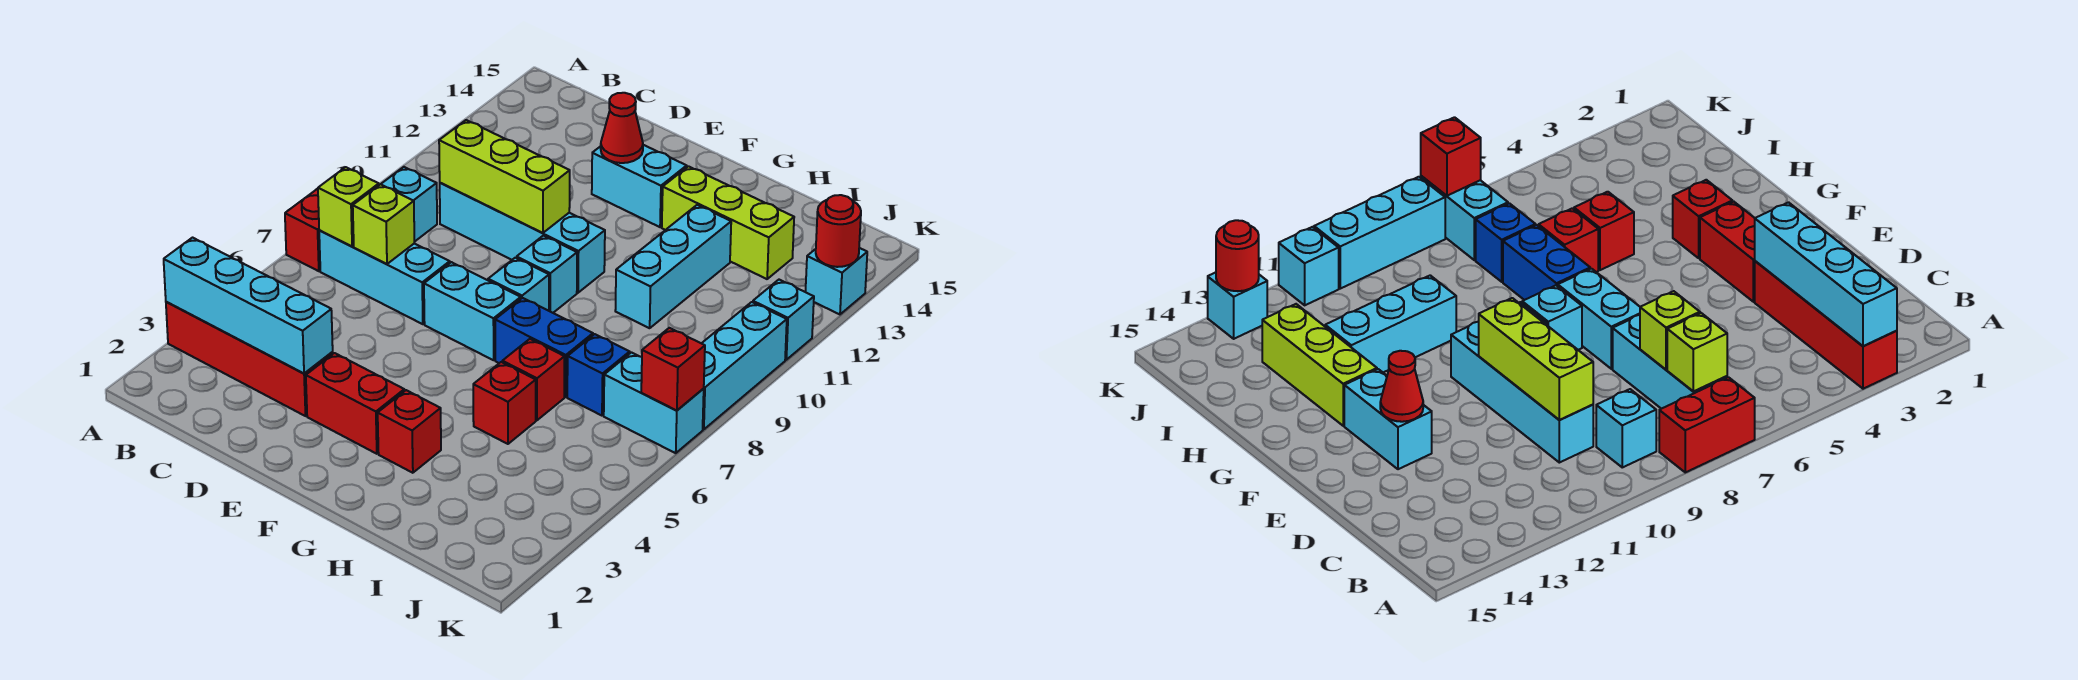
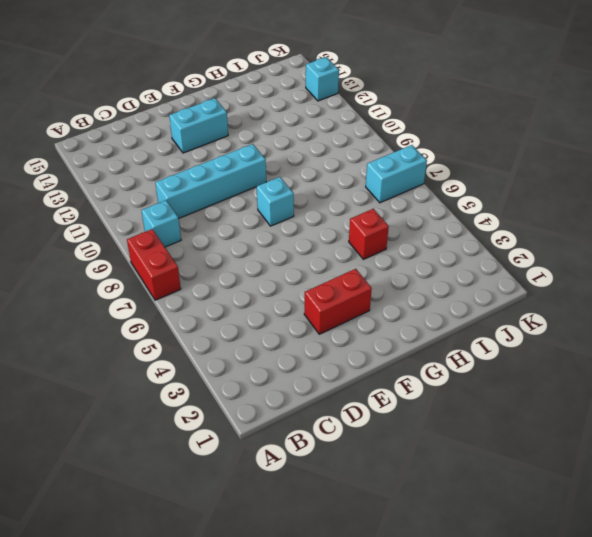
none -> red brick A3:D3 level 1
none -> cyan brick B7:D7 level 1
none -> cyan brick E7:F7 level 1

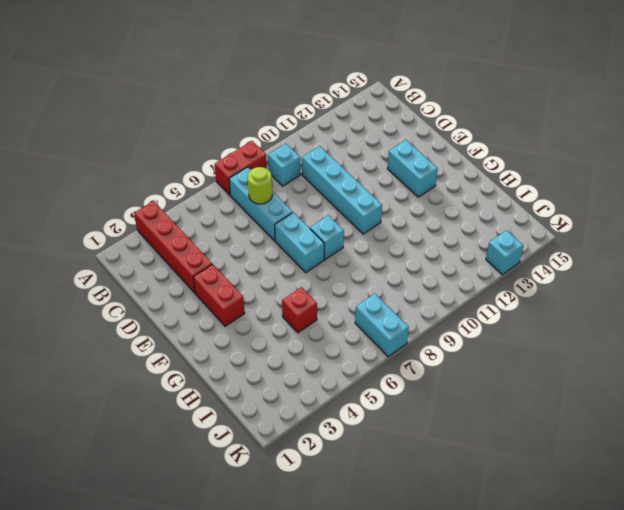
lime round brick C7 level 2 -> lime brick C7 level 2
none -> cyan brick F9 level 1
none -> red brick G3 level 1
none -> blue brick G7:H7 level 1

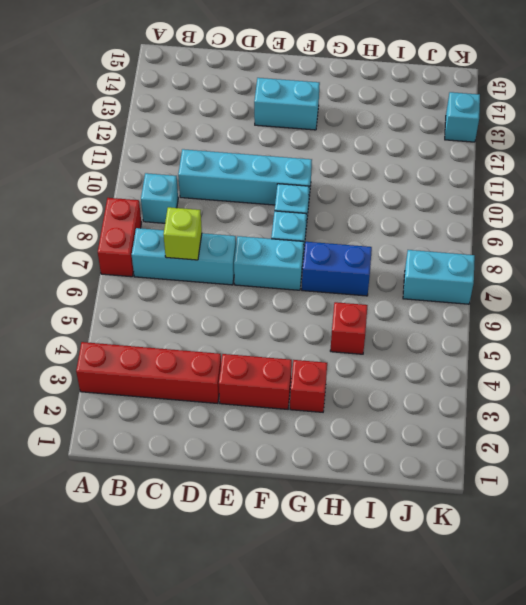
none -> lime brick G13:I13 level 1
none -> red brick H6 level 1
none -> cyan brick H10:H12 level 1

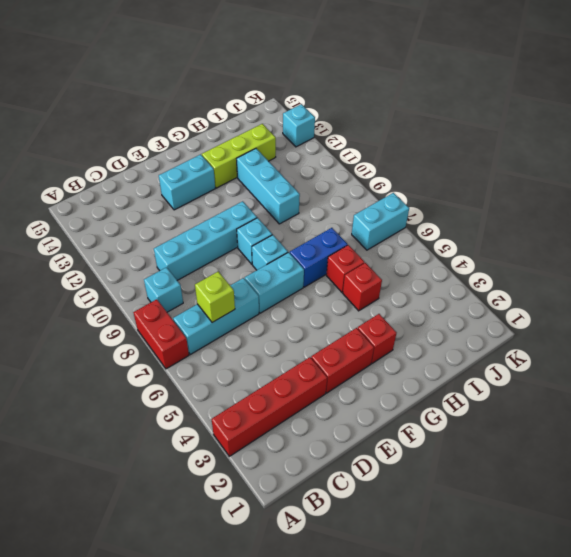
none -> blue brick I7 level 1
none -> cyan brick K8:K10 level 1
none -> cyan brick K11 level 1

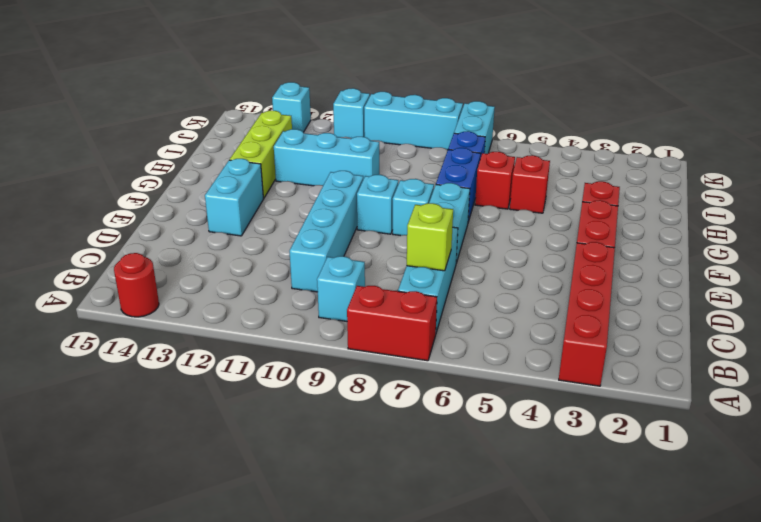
red round brick A14 level 1 -> red round brick K13 level 2
none -> cyan brick A3:D3 level 2
none -> lime brick B7 level 2
none -> lime brick C10:E10 level 2

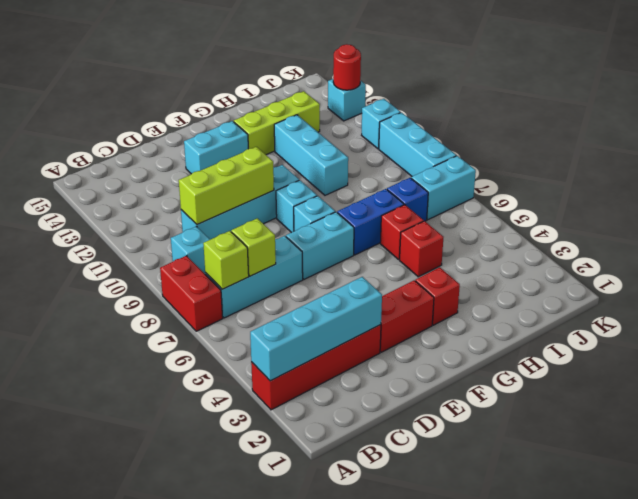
none -> red cone E13 level 2
none -> red brick K7 level 2

